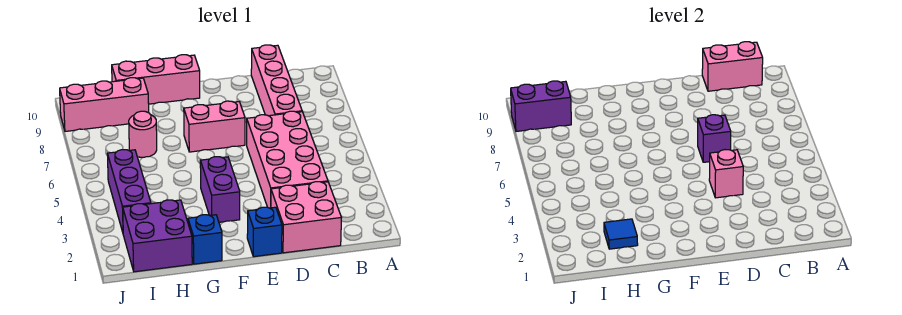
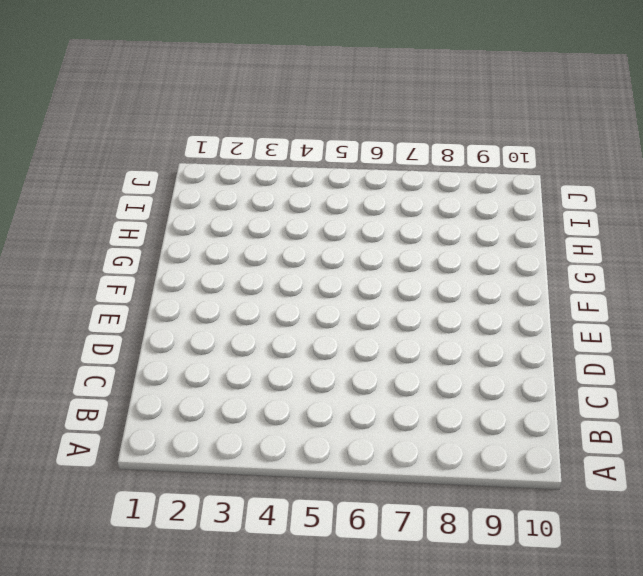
none -> pink brick C1:D2 level 1
none -> pink brick C3:D6 level 1
none -> pink brick C7:C10 level 1

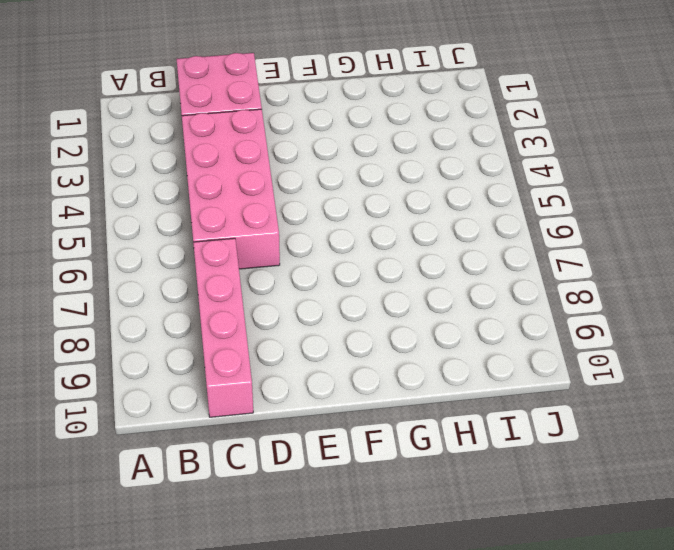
none -> blue brick E1 level 1
none -> pink brick E7:F7 level 1
none -> purple brick F3:F4 level 1

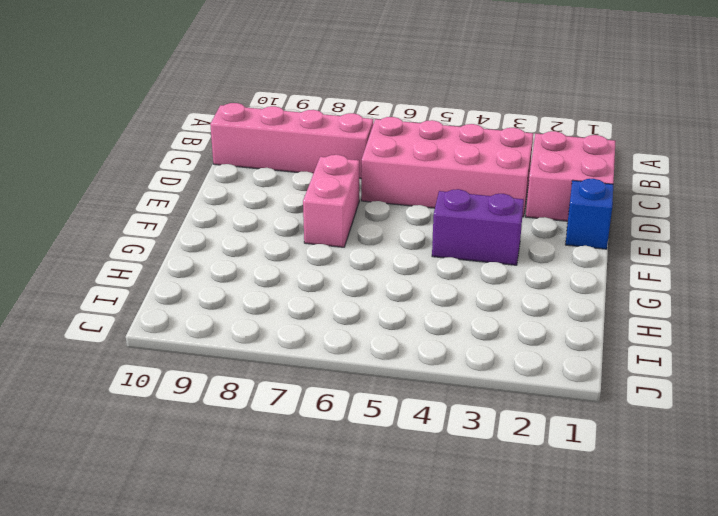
none -> pink brick F10:H10 level 1
none -> blue brick G1 level 1
none -> purple brick H1:I2 level 1

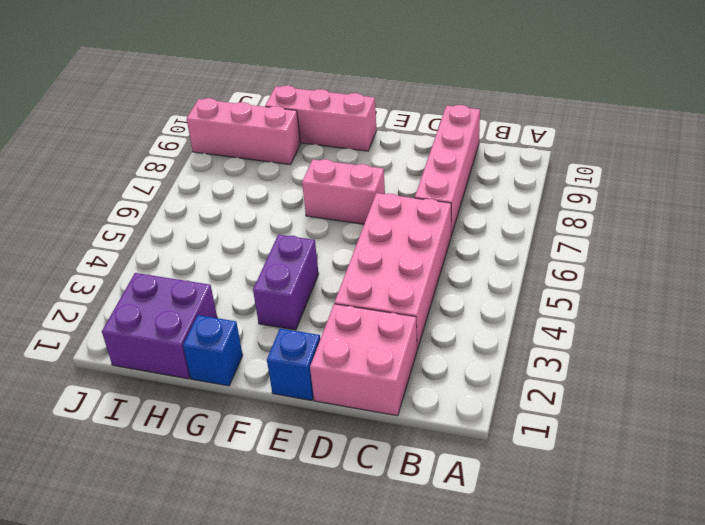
none -> pink round brick H7 level 1
none -> purple brick I3:I5 level 1
none -> pink brick B10:C10 level 2

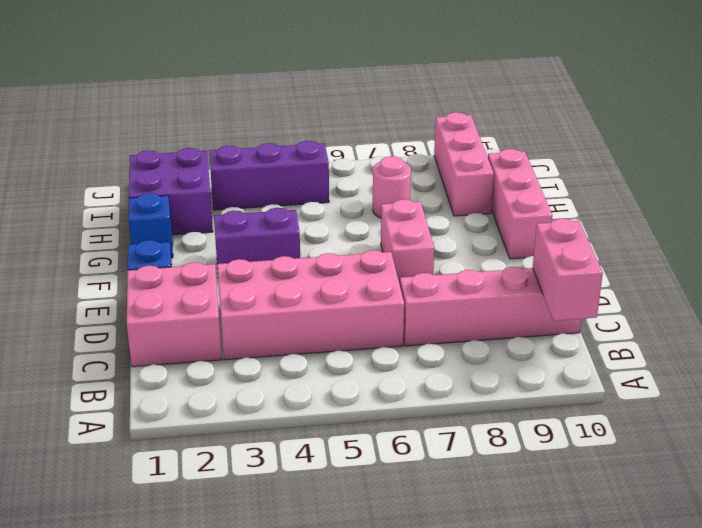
none -> pink brick D4 level 2
none -> purple brick D6 level 2
none -> blue tile H2 level 2

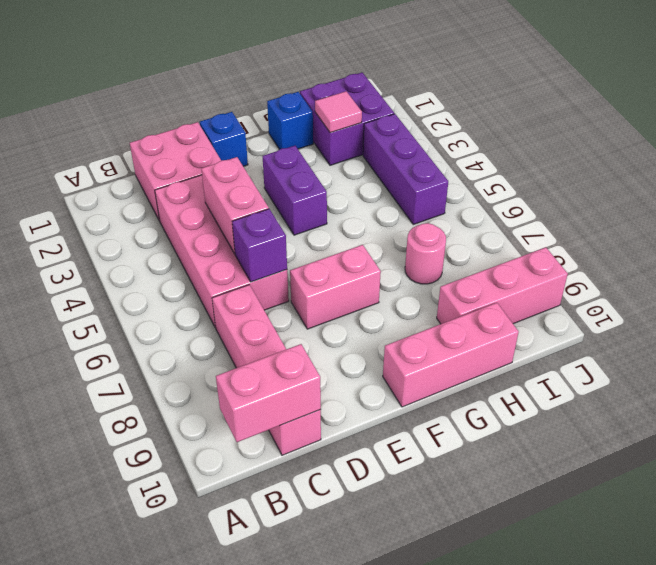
pink brick D4:D5 level 2 -> pink brick D4 level 2
pink tile H2 level 2 -> blue tile H2 level 2
none -> purple brick I9:J9 level 2

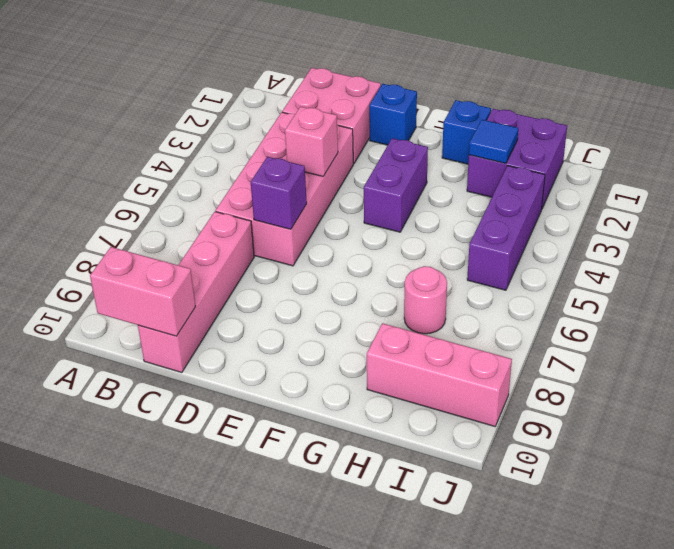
none -> pink brick E7:F7 level 1
none -> pink brick F10:H10 level 1
none -> purple brick I9:J9 level 2

